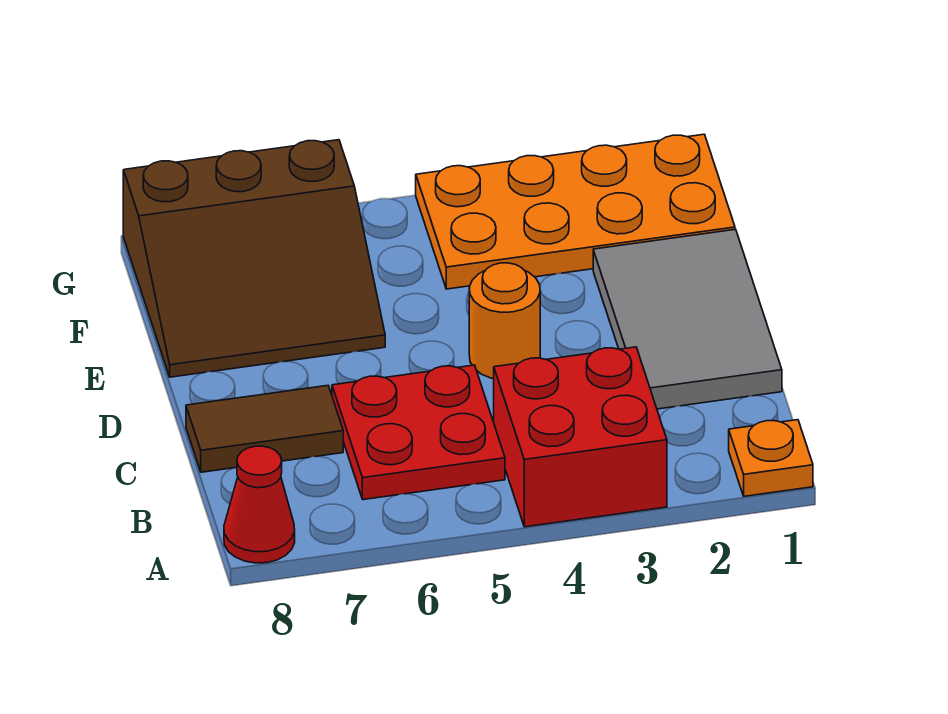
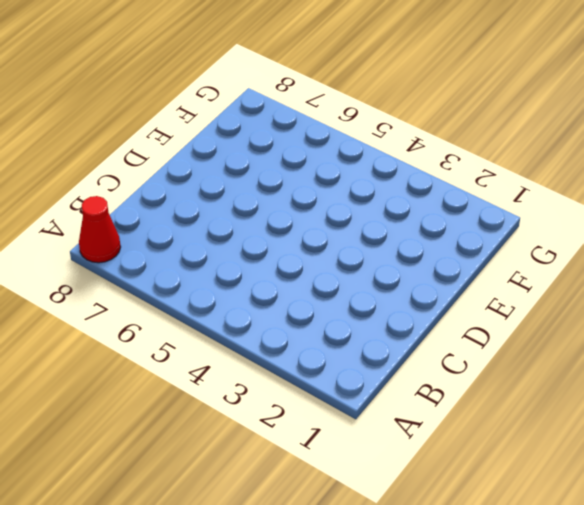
none -> orange plate A1 level 1
none -> red brick A3:B4 level 1

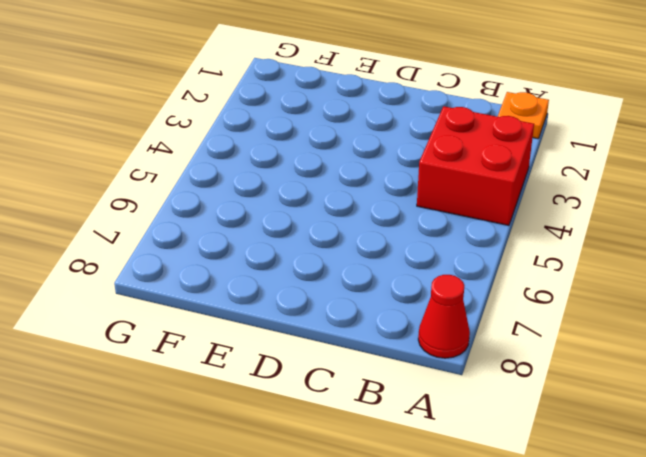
none -> red plate B5:C6 level 1
none -> grey tile C1:E2 level 1

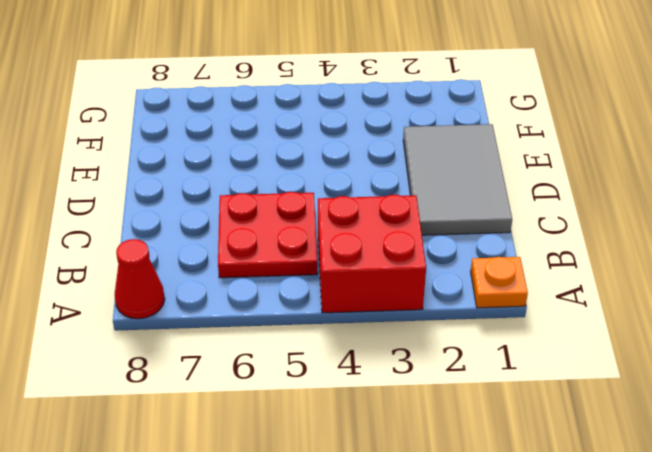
none -> brown tile C7:C8 level 1
none -> orange round brick D4 level 1

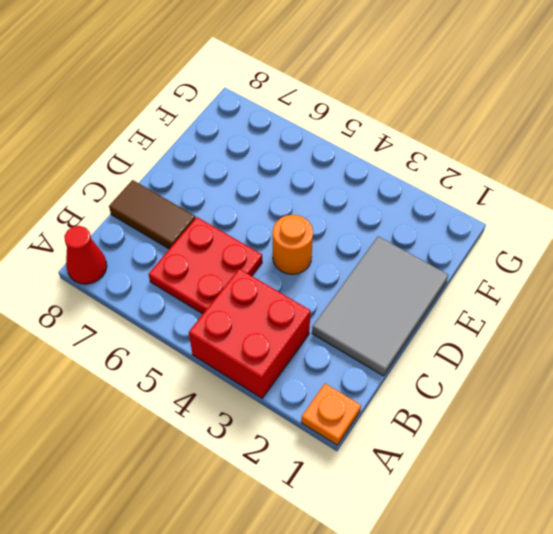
none -> brown slope E6:G8 level 1 top G
none -> orange plate F1:G4 level 1

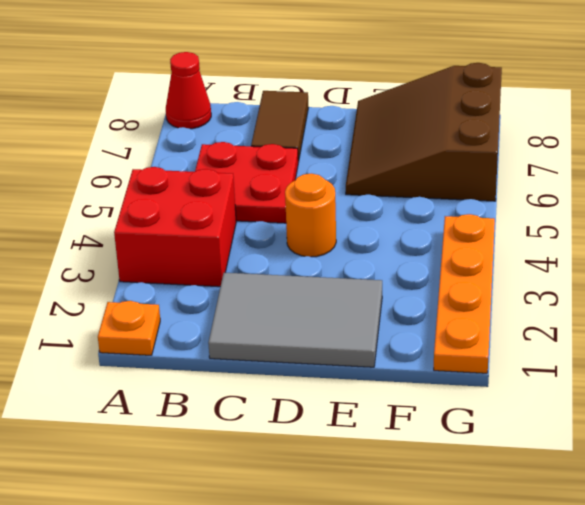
orange plate G1:G4 level 1 -> orange plate F1:G4 level 1

